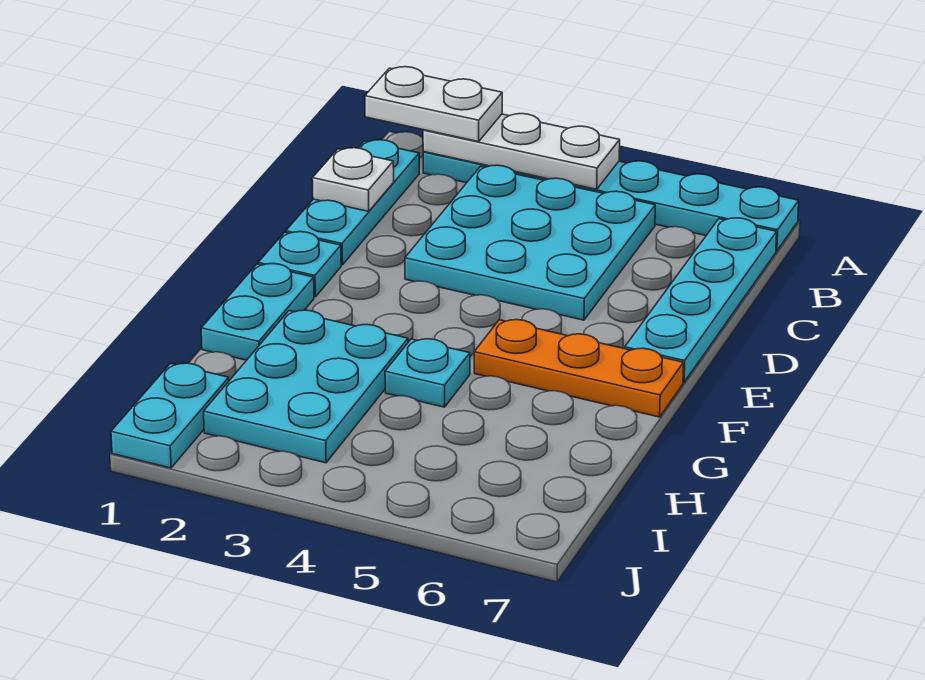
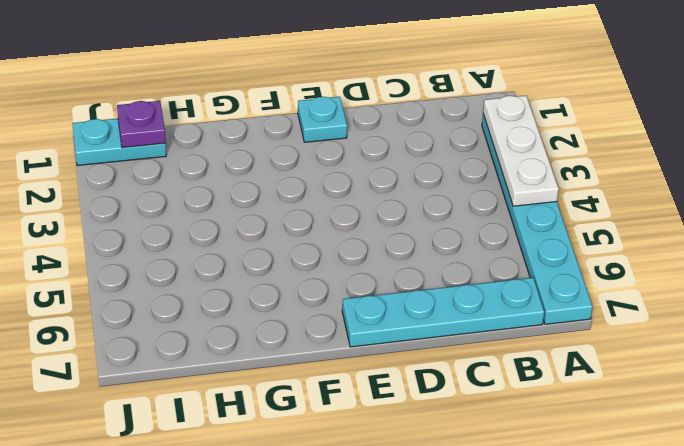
purple plate I1 level 2 -> none
none -> cyan plate B1:D1 level 1
none -> cyan plate B3:D5 level 1
none -> cyan plate F1:G1 level 1

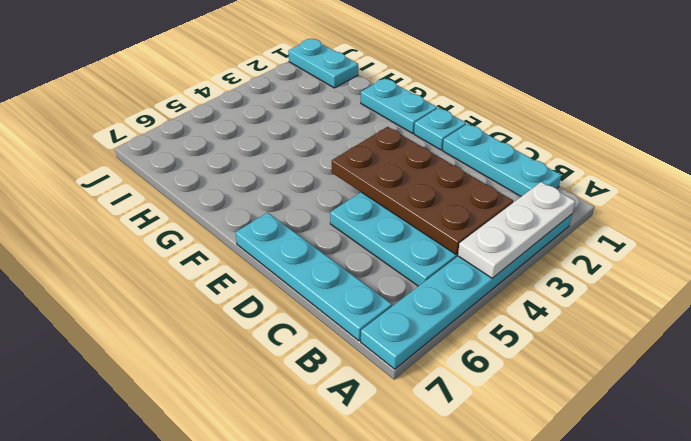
brown plate B3:E4 level 2 -> none
none -> orange plate F5:F7 level 1
none -> cyan plate G2:I3 level 1
none -> cyan plate G4 level 1

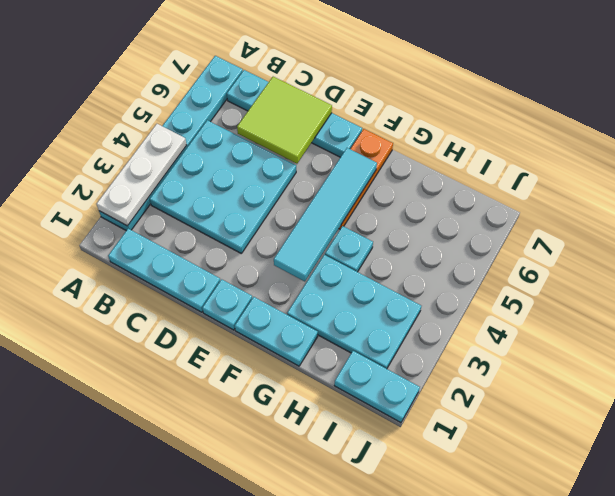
lime tile C6:D7 level 2 -> none
cyan tile F3:F6 level 2 -> none
none -> white plate C1 level 2
none -> white plate A1:A2 level 3

